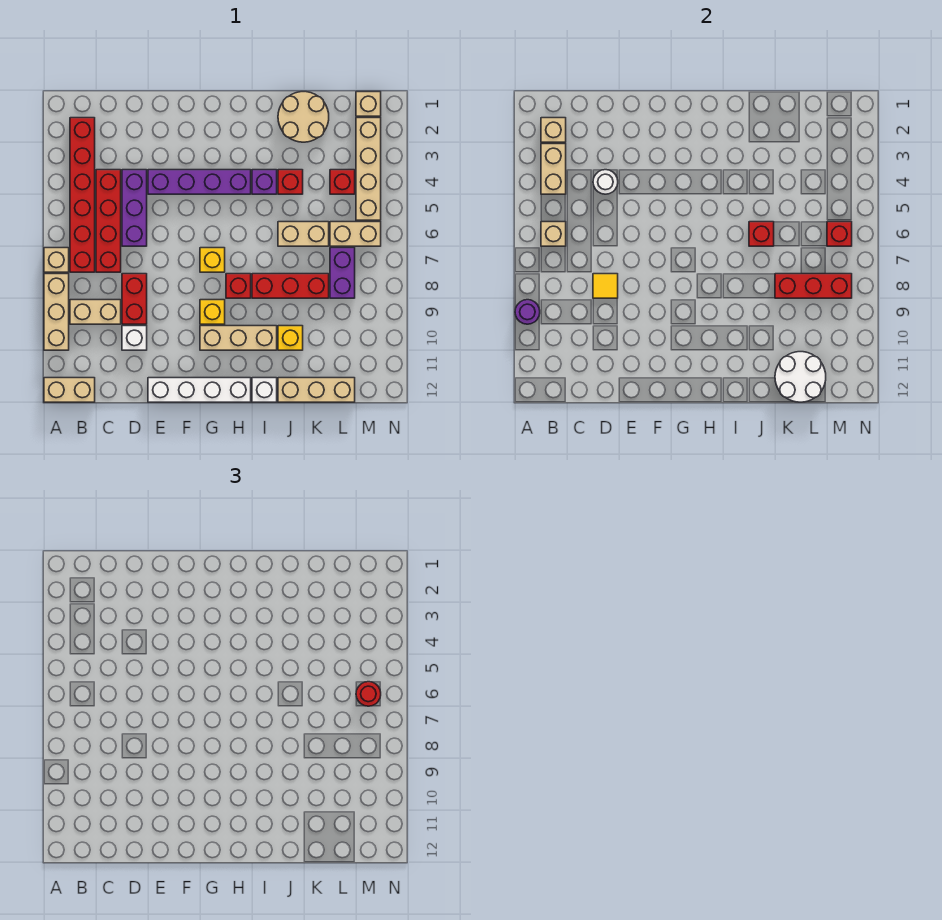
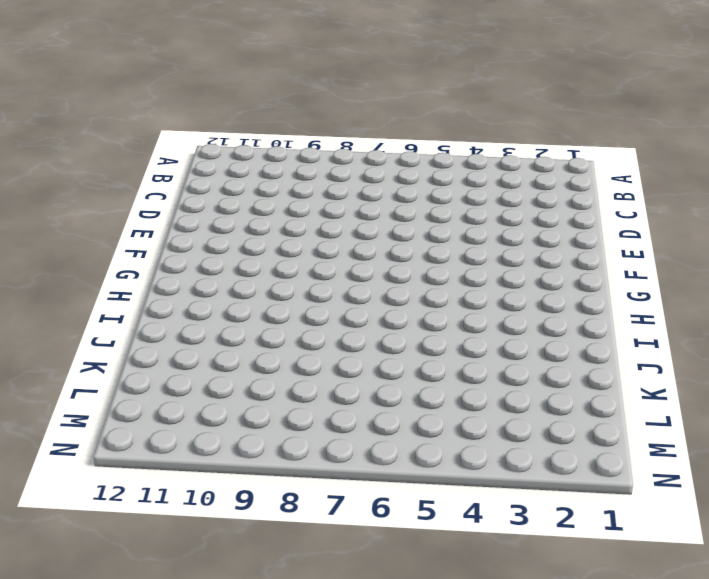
none -> tan brick A7 level 1
none -> tan brick A8:A10 level 1
none -> tan brick A12:B12 level 1
none -> red brick B2:B7 level 1

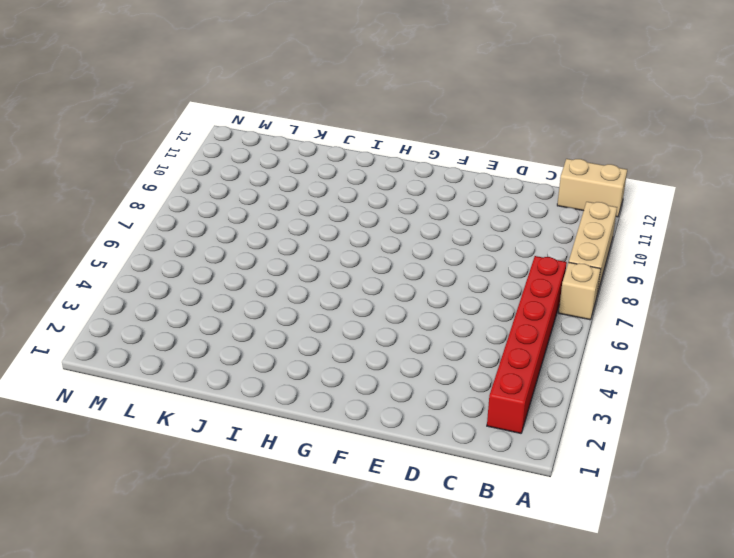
none -> tan brick B9:C9 level 1
none -> red brick C4:C7 level 1
none -> purple brick D4:D6 level 1
none -> red brick D8:D9 level 1

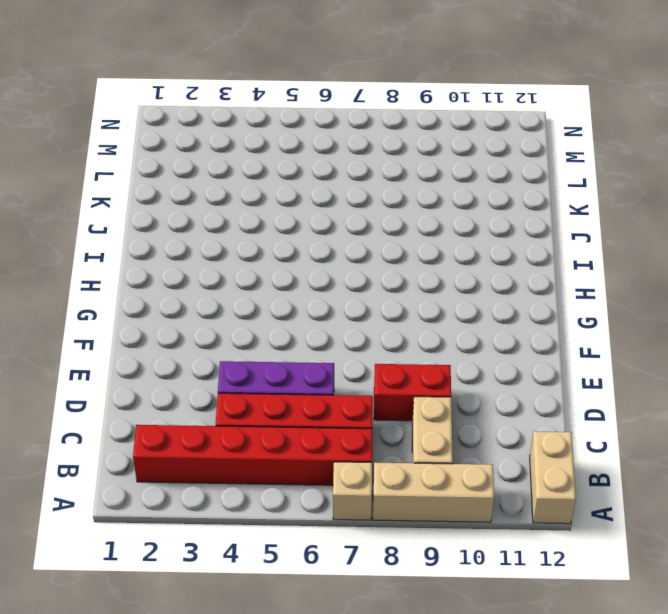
none -> white brick D10 level 1
none -> purple brick E4:H4 level 1
none -> white brick E12:H12 level 1
none -> yellow brick G7 level 1

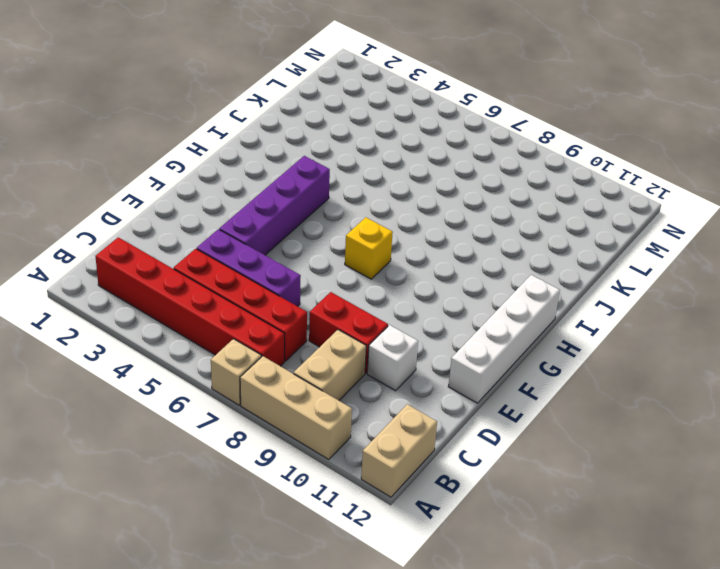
none -> yellow brick G9 level 1
none -> tan brick G10:I10 level 1
none -> red brick H8 level 1
none -> purple brick I4 level 1

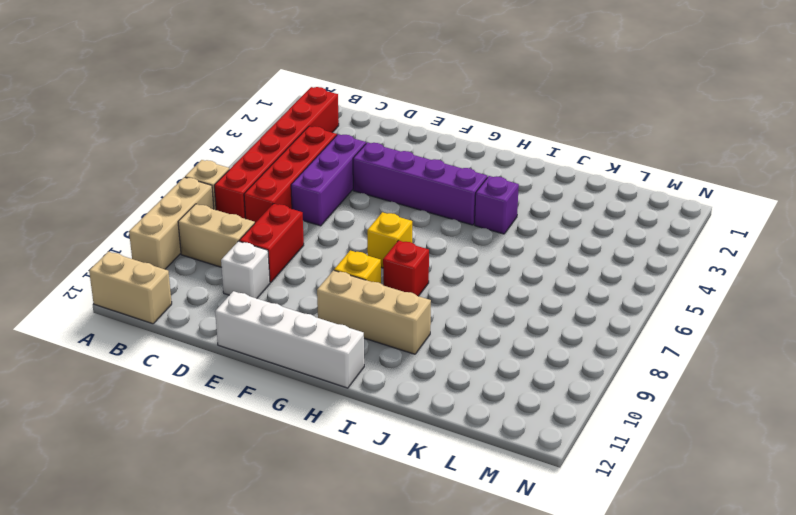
none -> red brick I8:K8 level 1
none -> white brick I12 level 1
none -> tan round brick J1:K2 level 1
none -> red brick J4 level 1

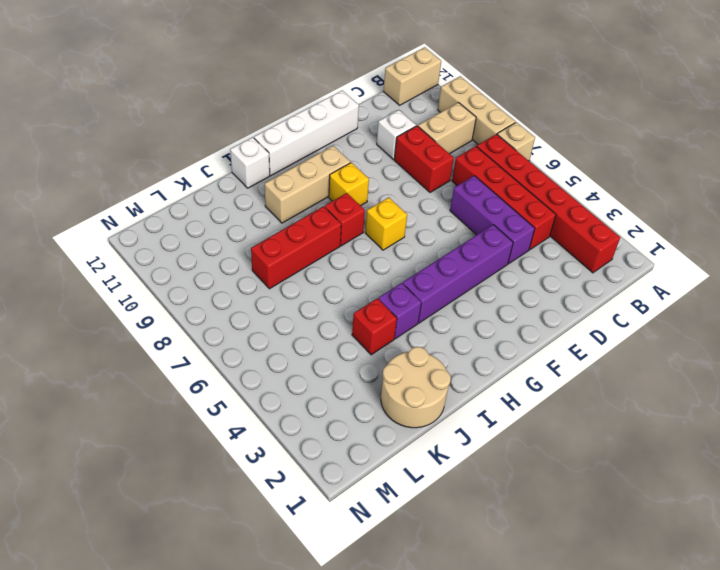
none -> tan brick J6:K6 level 1
none -> yellow brick J10 level 1
none -> tan brick J12:L12 level 1
none -> red brick L4 level 1

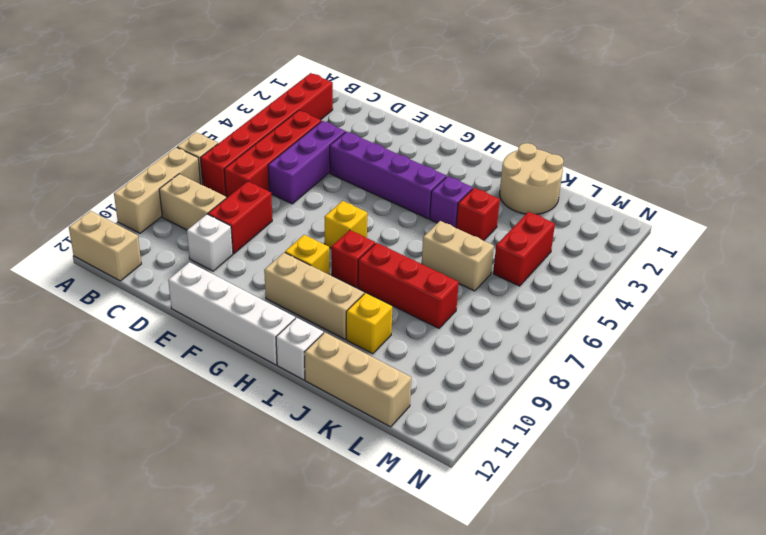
red brick L4:L5 level 1 -> red brick L4 level 1
none -> tan brick L6:M6 level 1
none -> purple brick L7:L8 level 1
none -> tan brick M1 level 1
none -> tan brick M2:M5 level 1

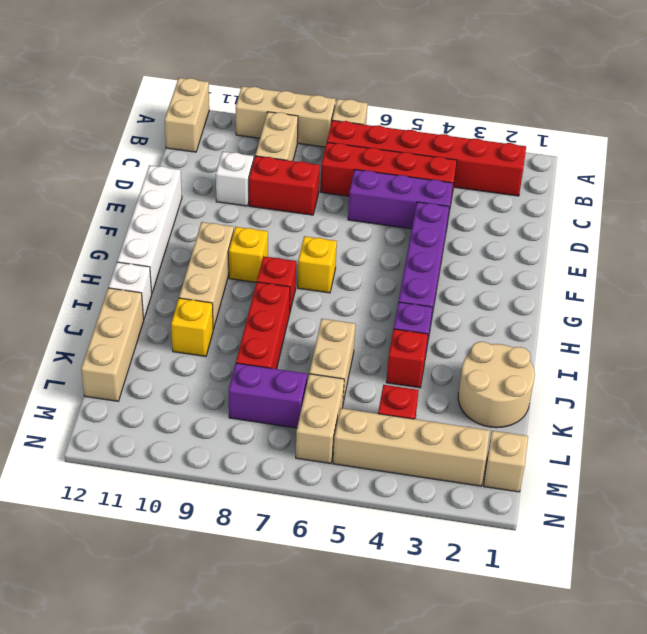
none -> purple round brick A9 level 2
none -> tan brick B2 level 2
none -> tan brick B3:B4 level 2
none -> tan brick B6 level 2

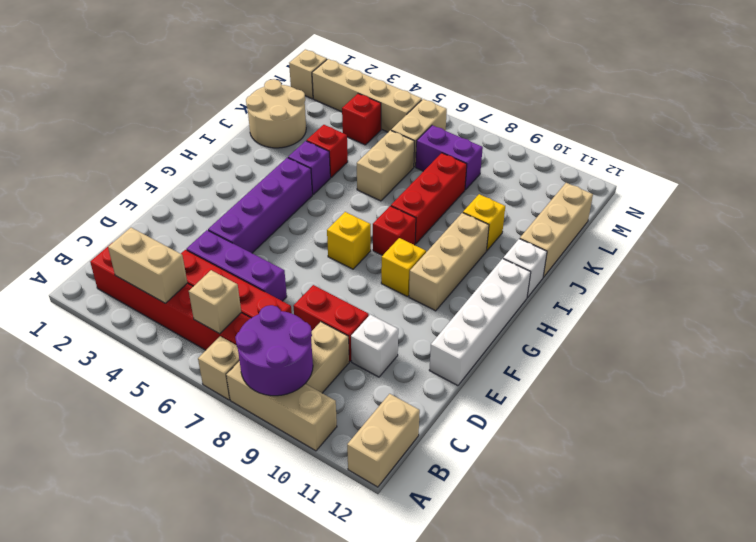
purple round brick A8:B9 level 2 -> purple round brick A9 level 2
none -> tan brick B2 level 2
none -> white round brick D4 level 2
none -> yellow tile D8 level 2
none -> red brick J6 level 2

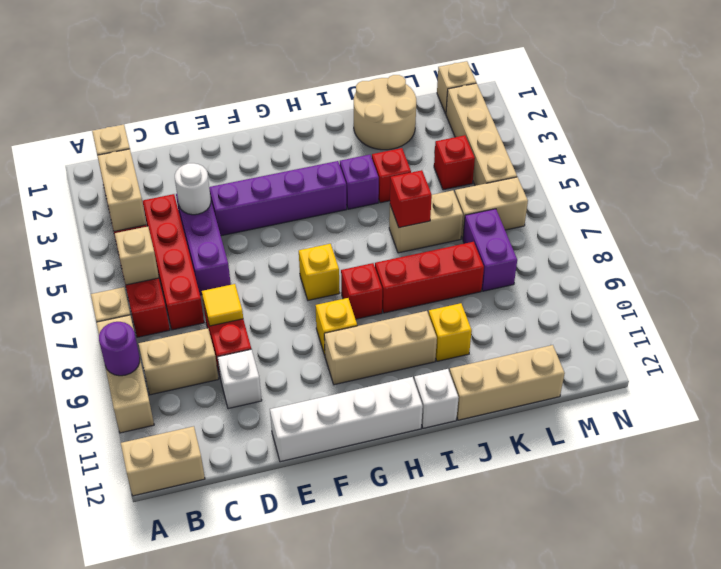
none -> red brick K8:M8 level 2
none -> white round brick K11:L12 level 2
none -> red brick M6 level 2
none -> red round brick M6 level 3

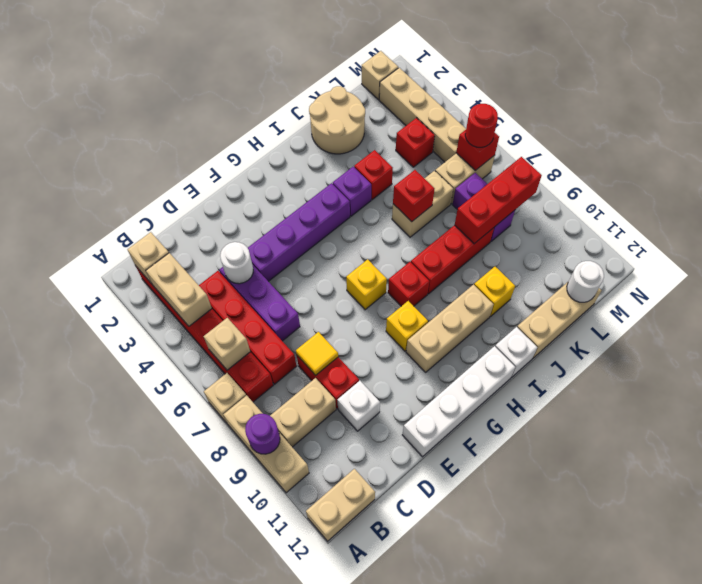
white round brick L12 level 2 -> white round brick K11:L12 level 2

